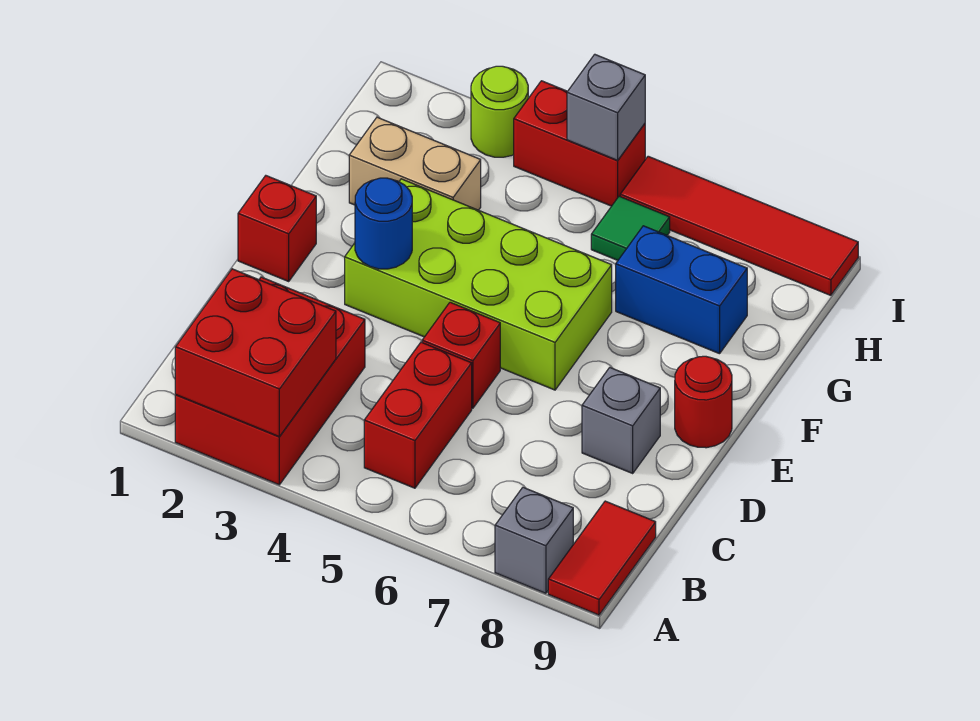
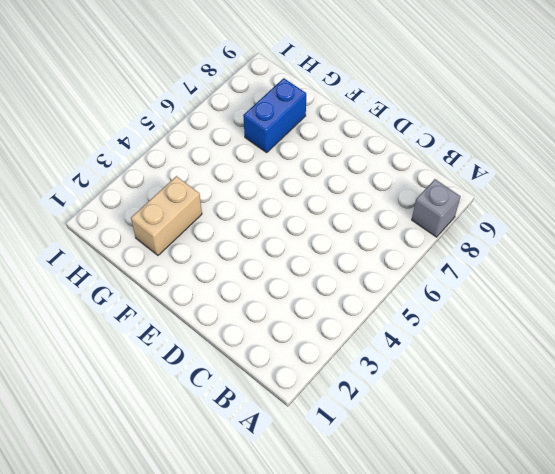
none -> red brick A2:C3 level 1
none -> red tile A9:B9 level 1
none -> red brick B5:C5 level 1

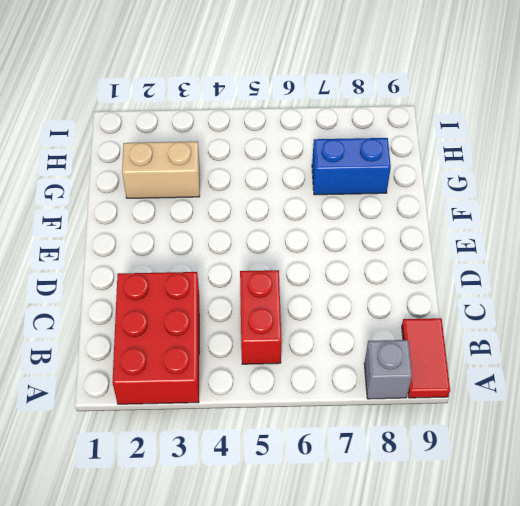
none -> red brick D5 level 1
none -> grey brick D8 level 1
none -> red brick E1 level 1

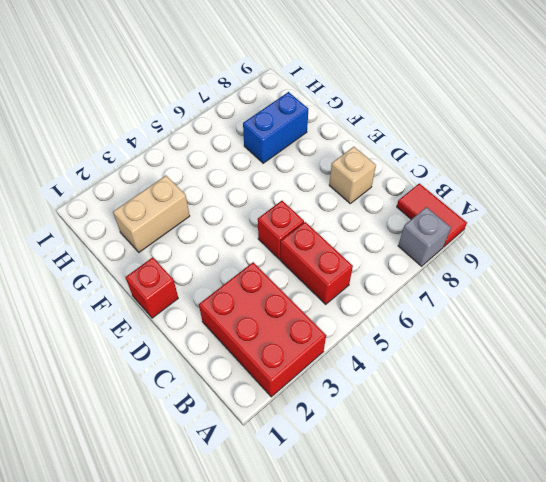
tan brick D8 level 1 -> grey brick D8 level 1
none -> lime brick E3:F6 level 1
none -> red round brick E9 level 1
none -> green tile H6 level 1

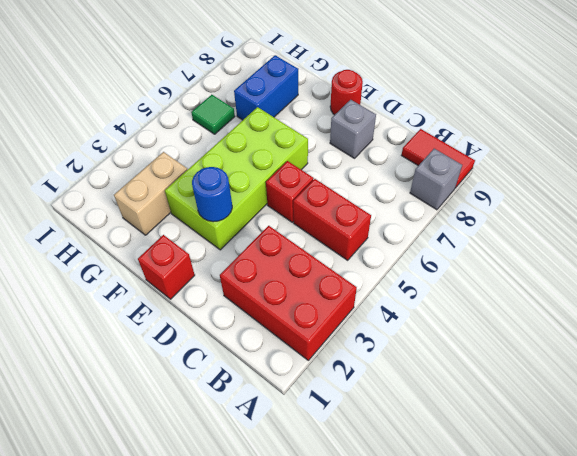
none -> lime round brick I3 level 1
none -> red brick I4:I5 level 1
none -> red tile I6:I9 level 1

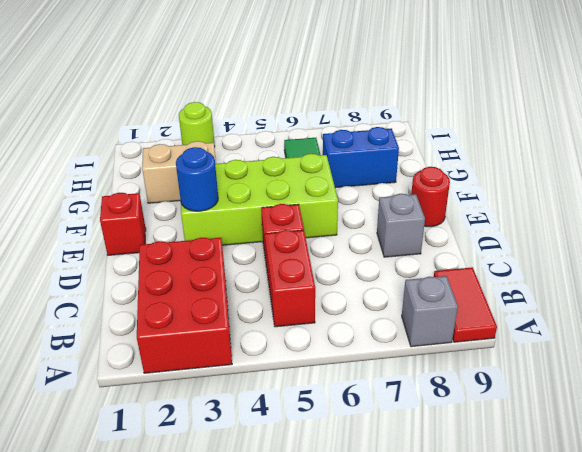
none -> red brick I4:I5 level 1
none -> red tile I6:I9 level 1
none -> red brick A2:B3 level 2

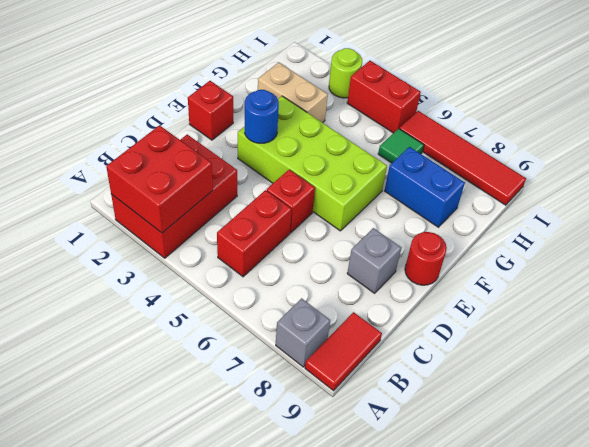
none -> grey brick I5 level 2

